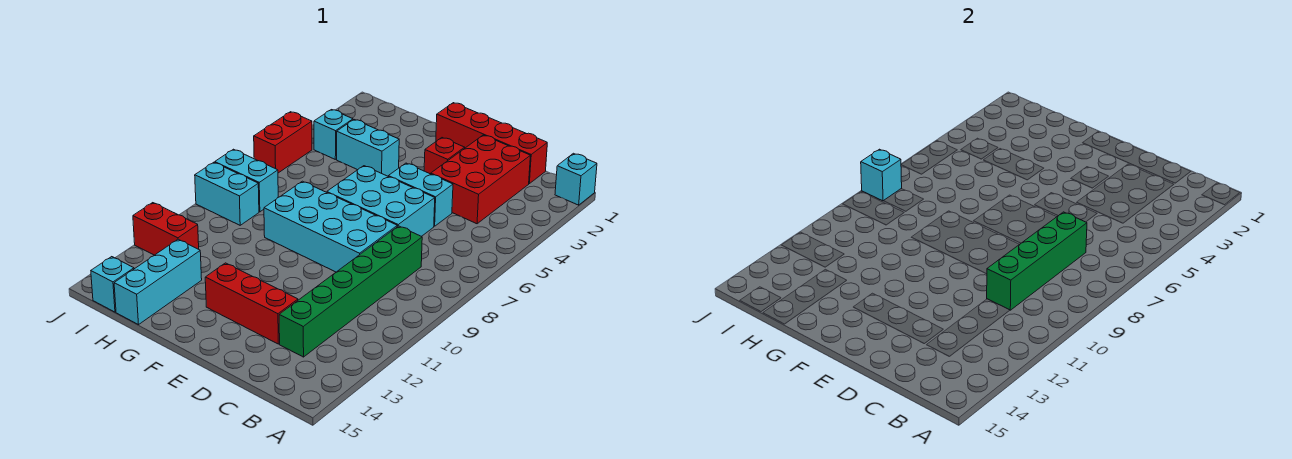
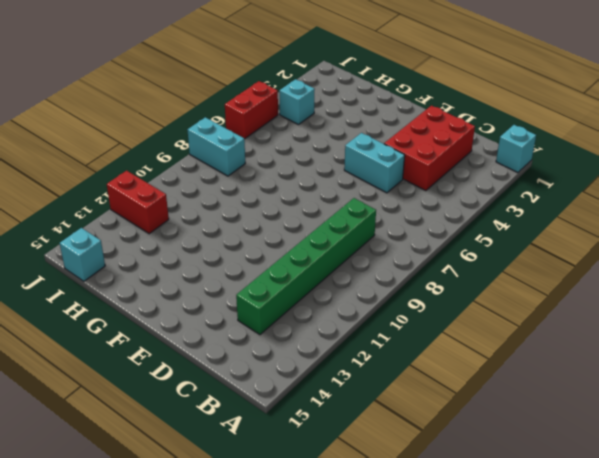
none -> red brick C1:F1 level 1
none -> cyan brick D6:F7 level 1
none -> cyan brick D8:G9 level 1

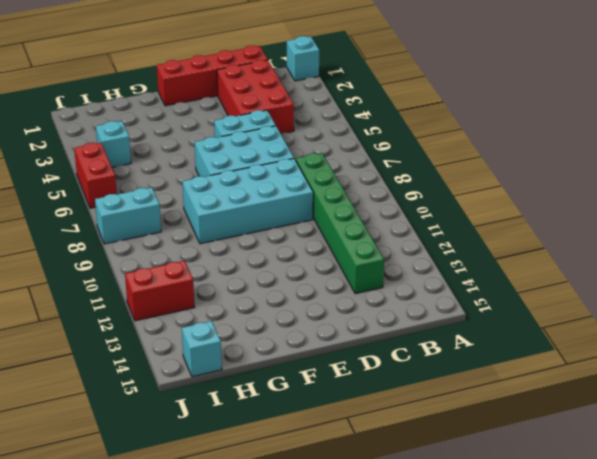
none -> red brick D13:F13 level 1
none -> red brick E3 level 1
none -> cyan brick G4:H4 level 1

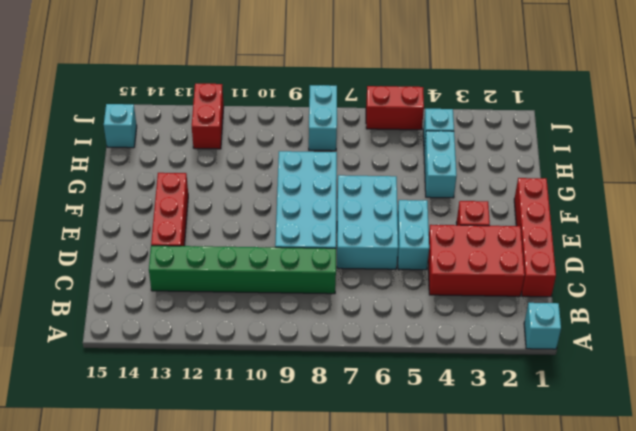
none -> cyan brick H13:H15 level 1
none -> cyan brick I9:J9 level 1
none -> green brick C7:C10 level 2

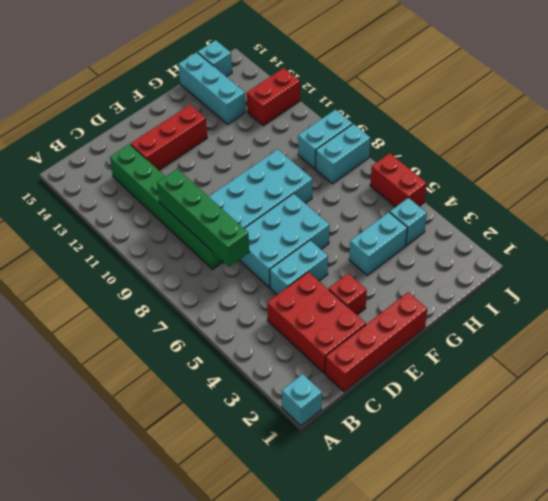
none -> cyan brick J8 level 2

